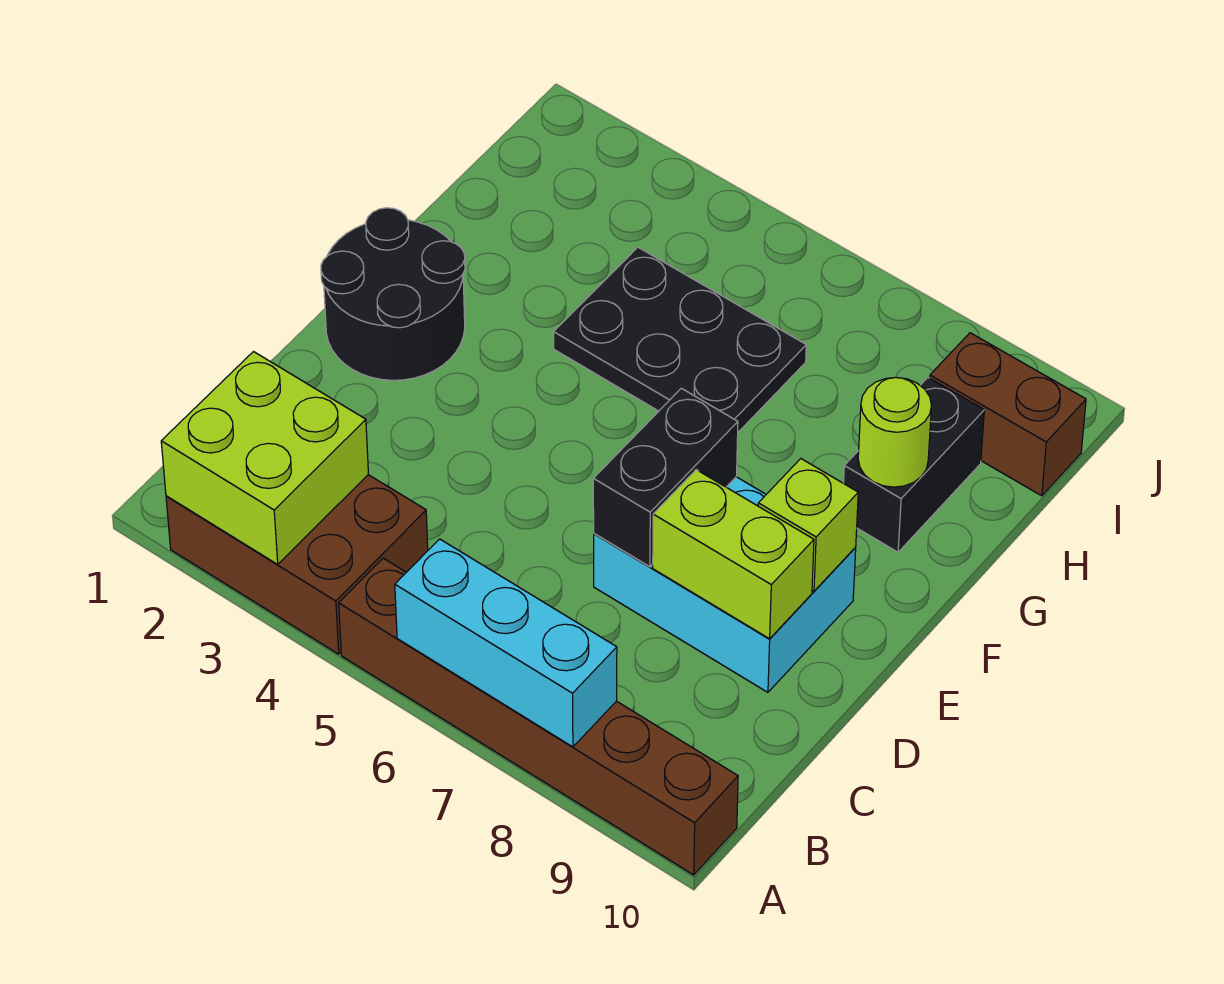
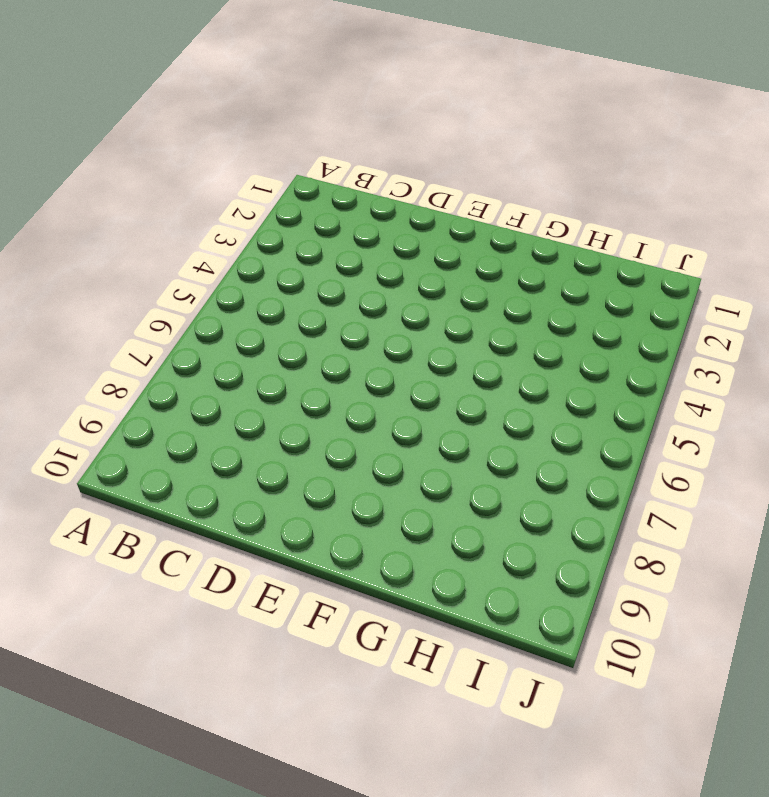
none -> brown brick A2:B4 level 1
none -> brown brick A5:A10 level 1
none -> cyan brick D7:E9 level 1

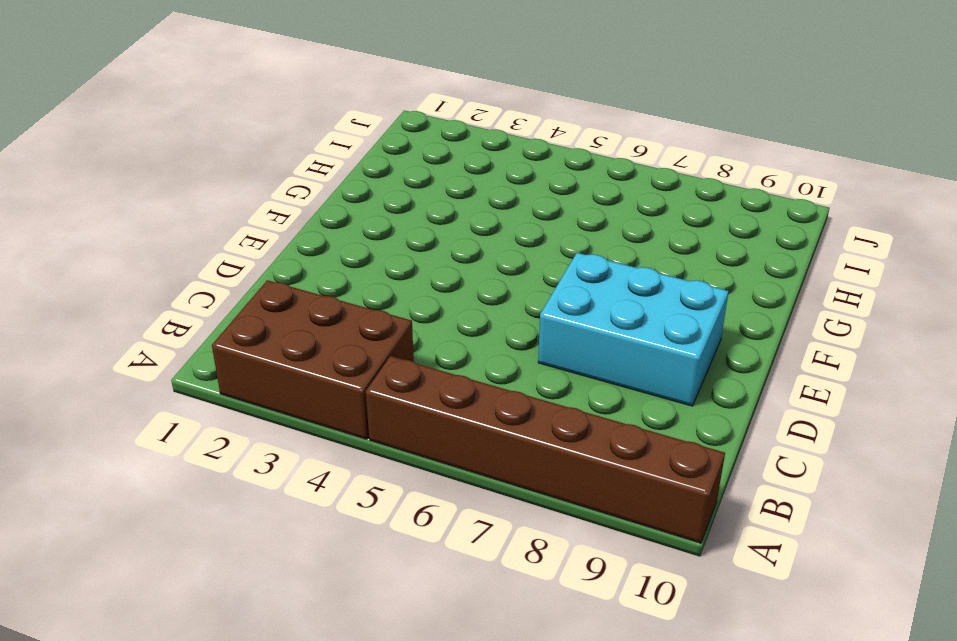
none -> black round brick E1:F2 level 1
none -> black plate G4:H6 level 1
none -> black brick G9:H9 level 1

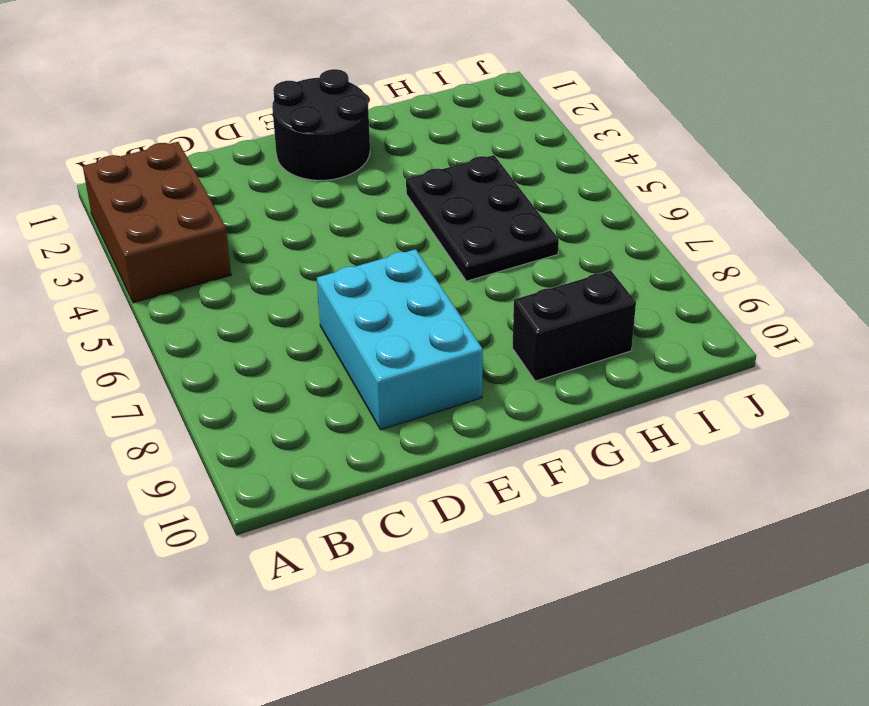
none -> brown brick A5:A10 level 1
none -> brown brick I9:I10 level 1
none -> lime brick A2:B3 level 2

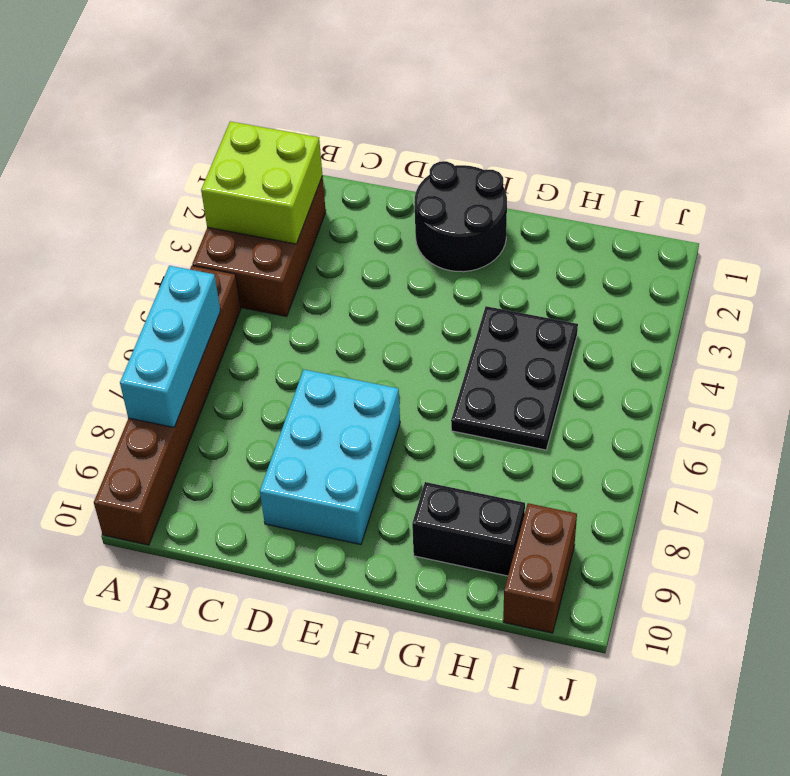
none -> black brick D7:E7 level 2
none -> lime brick D8:D9 level 2
none -> lime brick E9 level 2

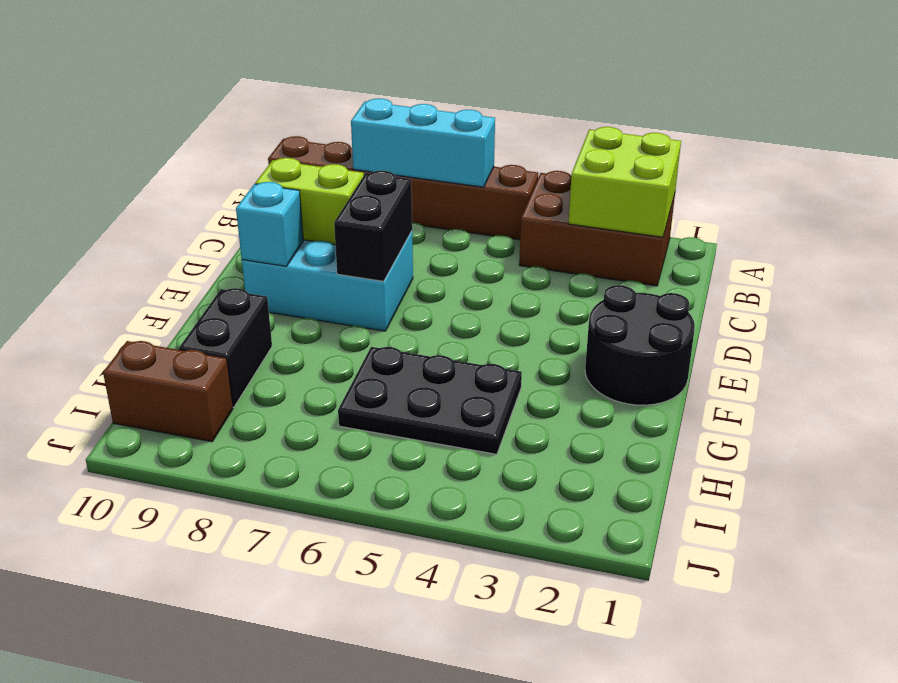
cyan brick E9 level 2 -> lime brick E9 level 2
none -> lime round brick G9 level 2

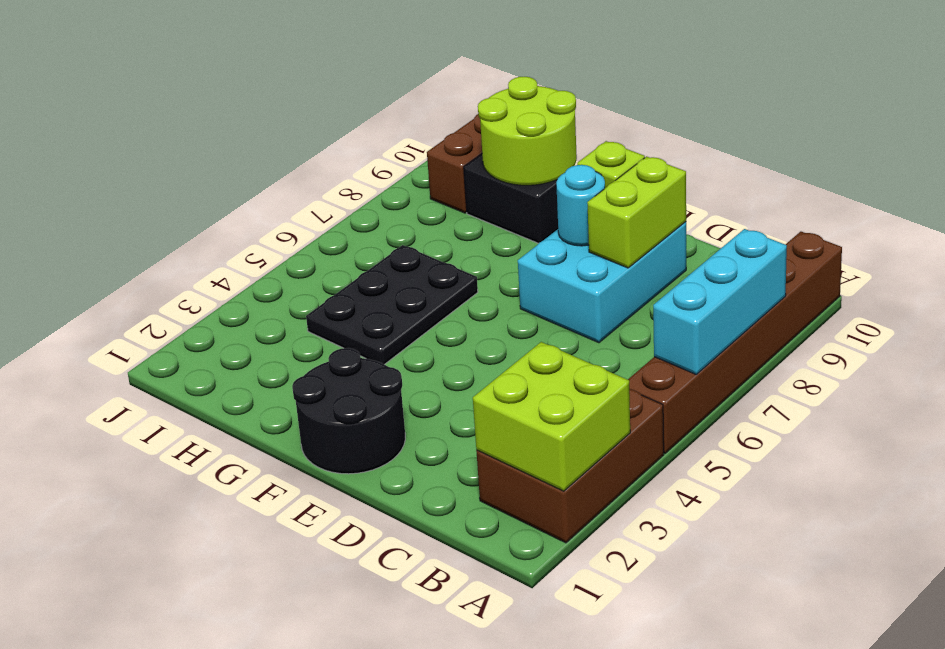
cyan round brick E8 level 2 -> none
lime round brick G9:H10 level 2 -> lime round brick G9 level 2
none -> black brick D7:E7 level 2

